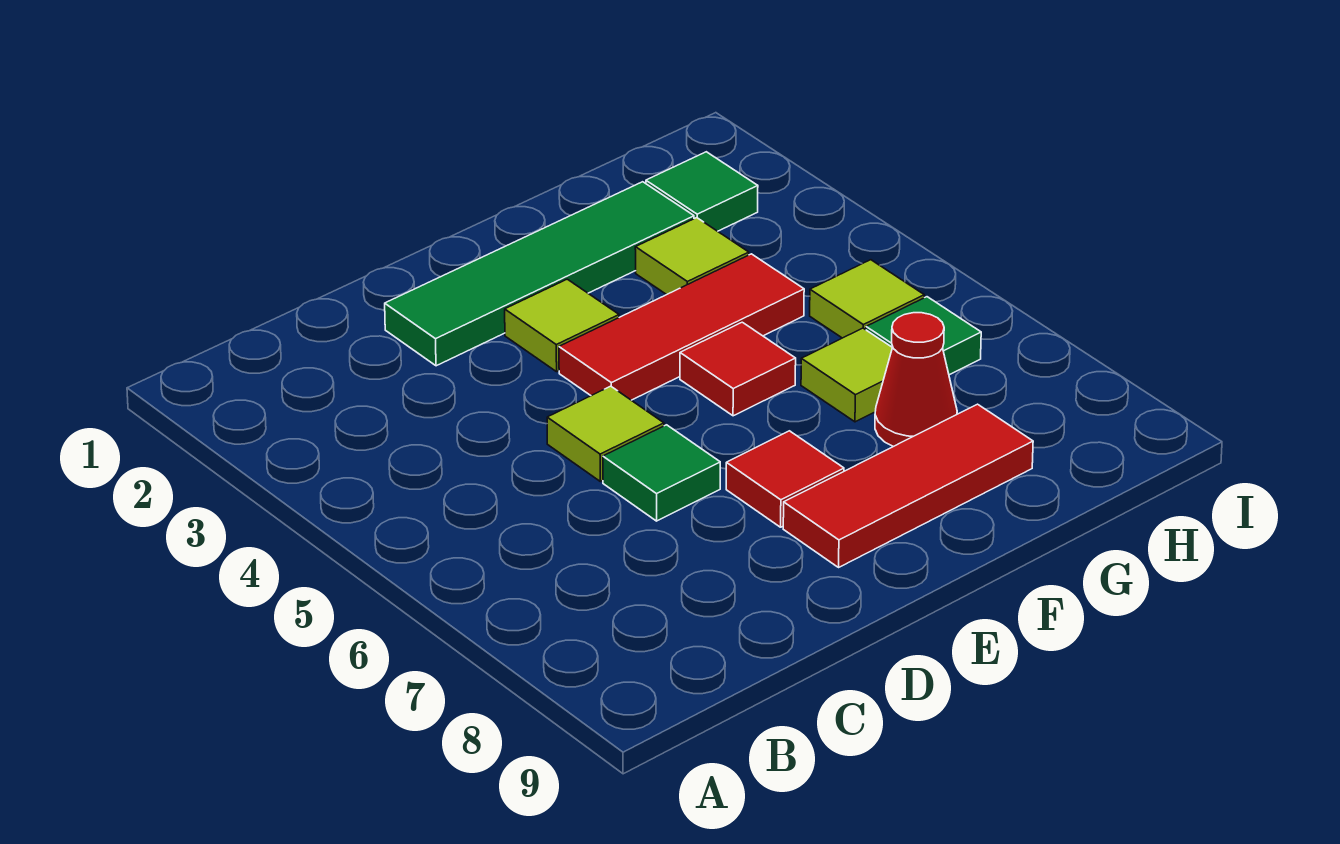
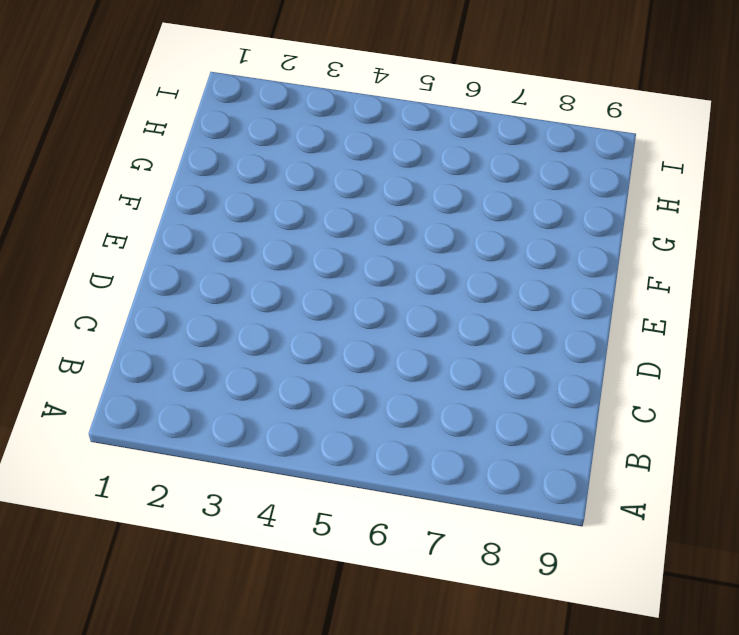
none -> green tile D2:G2 level 1
none -> lime tile D5 level 1
none -> green tile D6 level 1

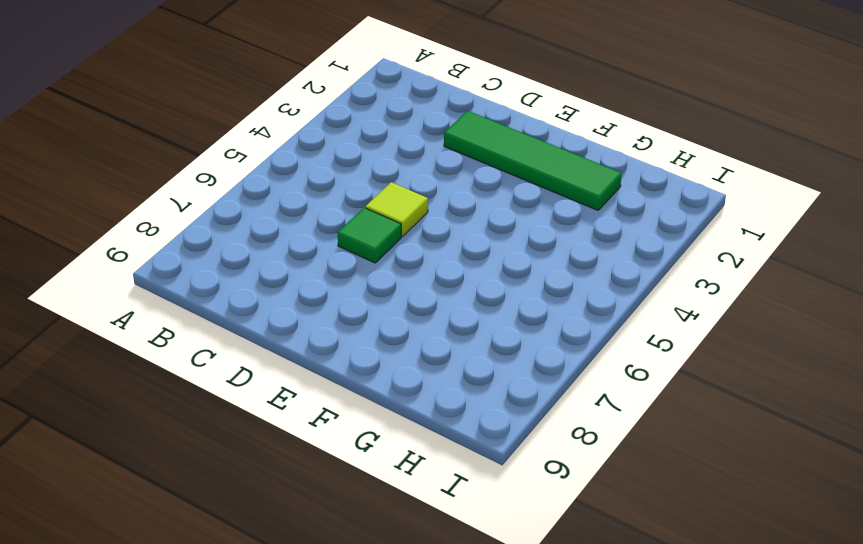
none -> lime tile E3 level 1
none -> red tile E4:G4 level 1
none -> red tile E7 level 1

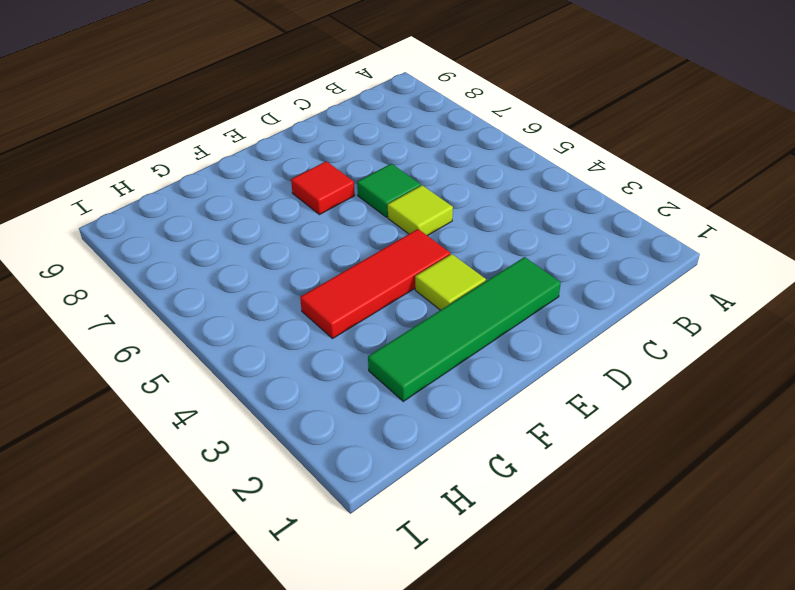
none -> red tile E8:G8 level 1
none -> red tile F5 level 1
none -> lime tile G3 level 1

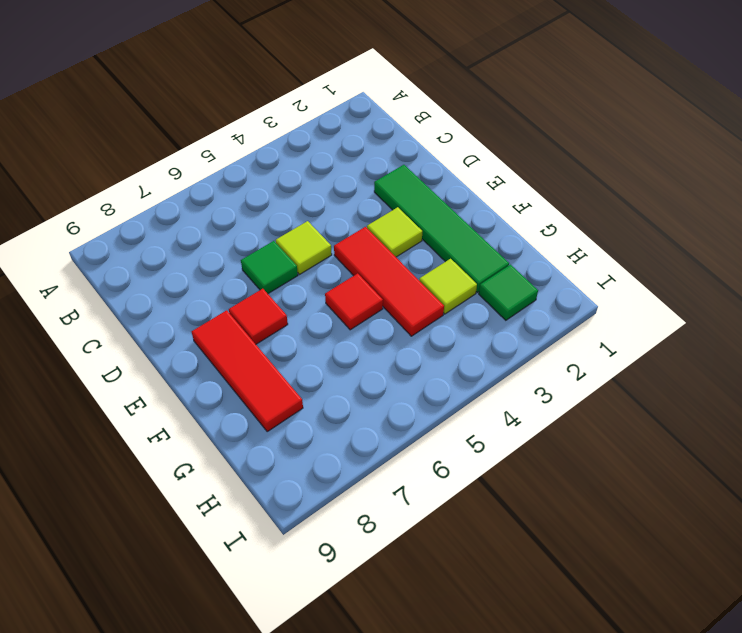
none -> lime tile G6 level 1
none -> red cone G7 level 1
none -> lime tile H5 level 1

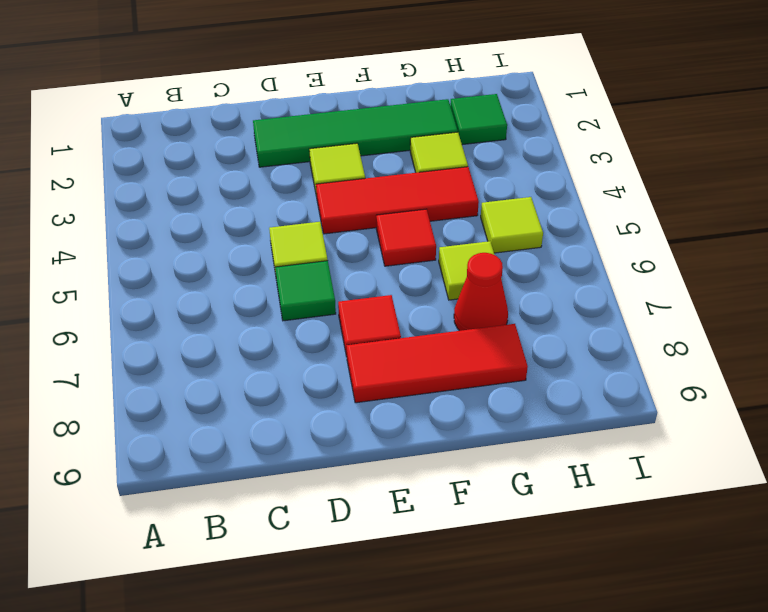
none -> green tile H6 level 1

